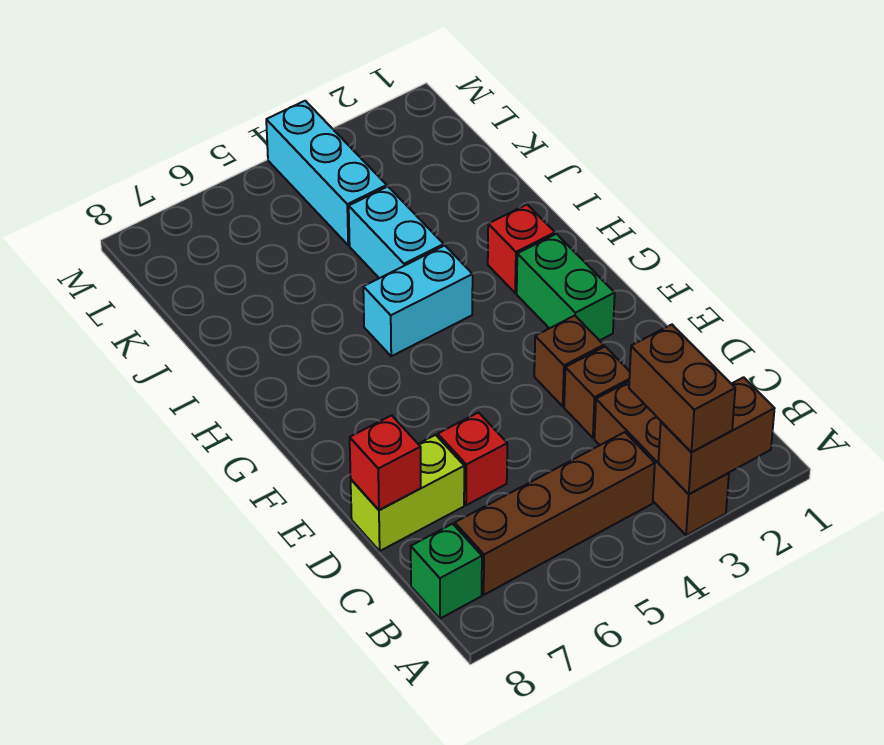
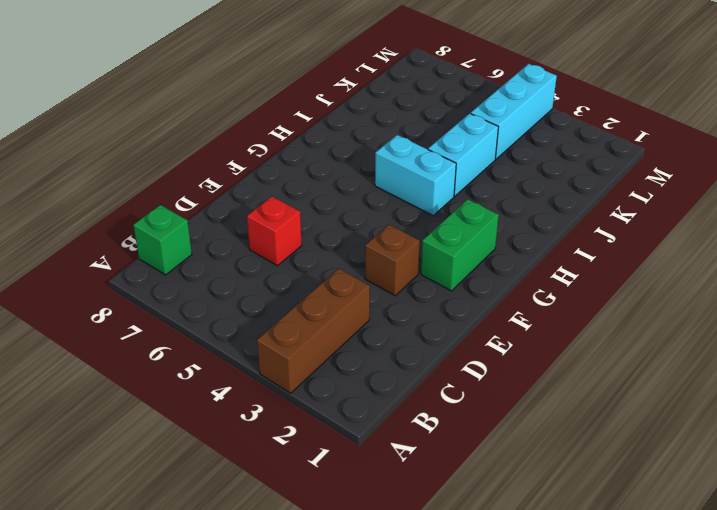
none -> brown brick B4:B7 level 1
none -> brown brick D3 level 1
none -> lime brick D7:D8 level 1

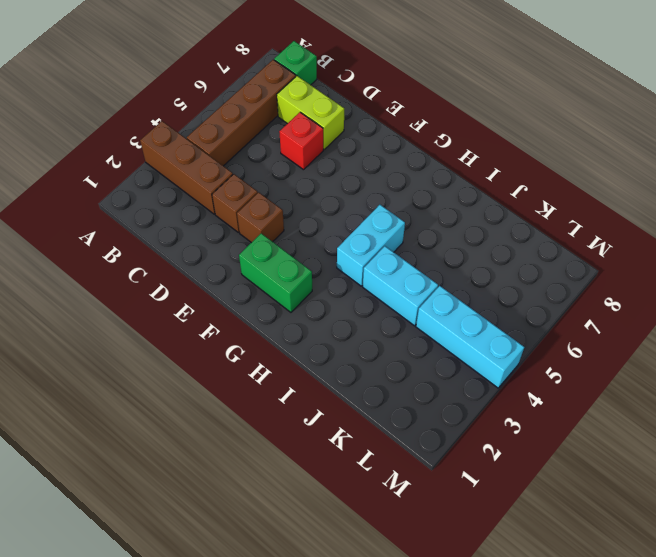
lime brick C7:D7 level 1 -> lime brick D7:D8 level 1
none -> red brick H2 level 1
none -> brown brick A2:A3 level 2
none -> red brick D8 level 2

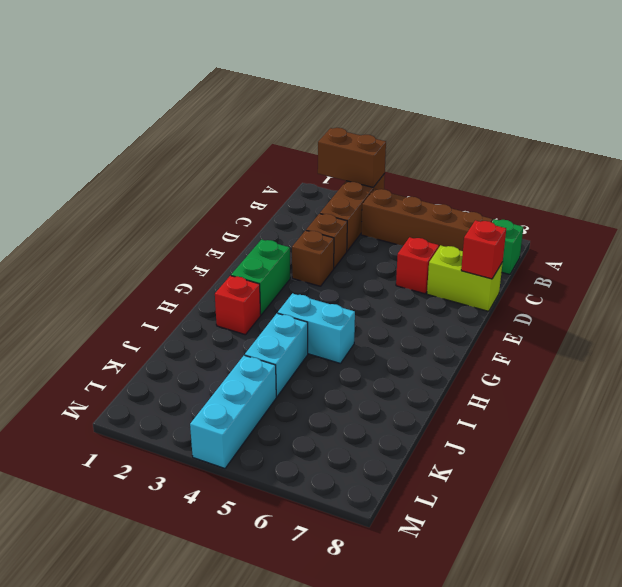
none -> brown brick A3:B3 level 3

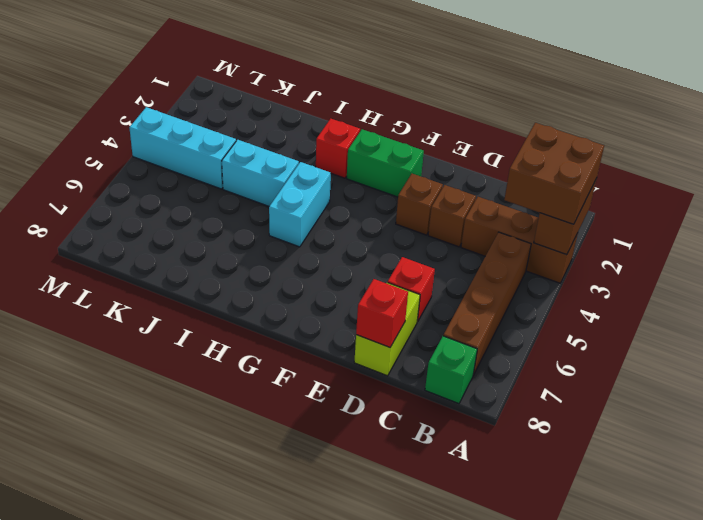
brown brick A2:B3 level 3 -> brown brick A3:B3 level 3

